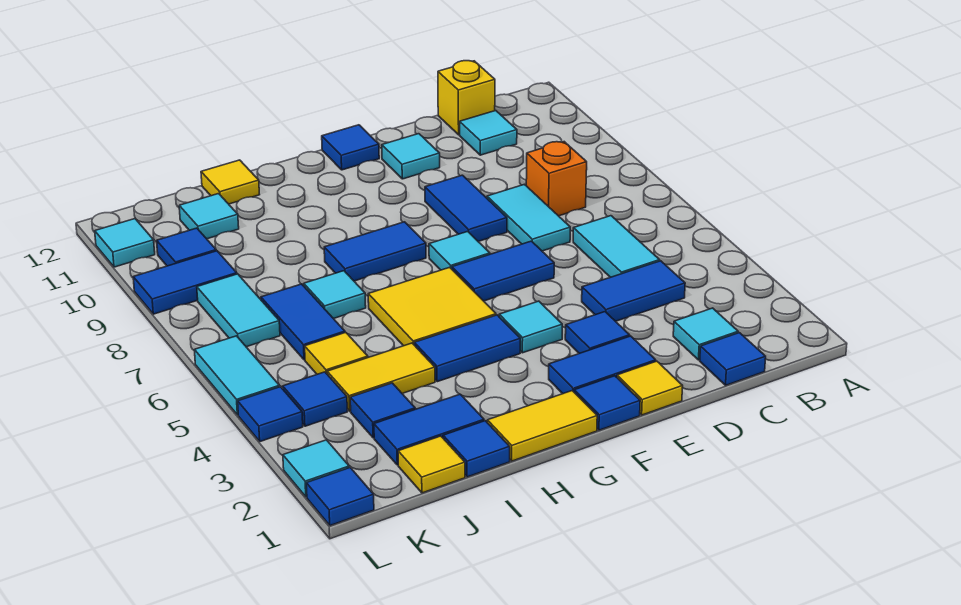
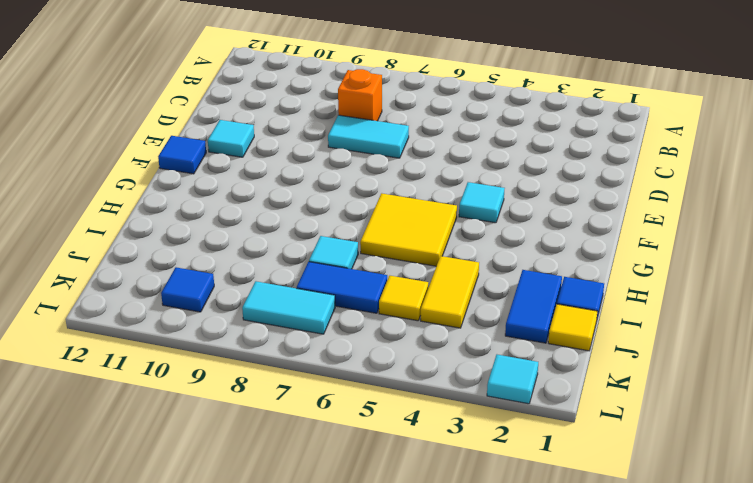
none -> blue tile C1 level 1
none -> cyan tile C2 level 1
none -> blue tile C4:D4 level 1
none -> cyan tile C5:C6 level 1

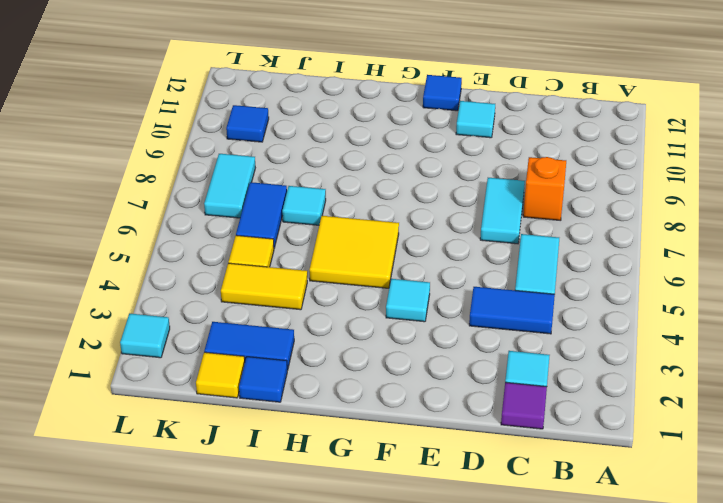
purple tile C1 level 1 -> blue tile C1 level 1
none -> cyan tile C11 level 1
none -> yellow brick C12 level 1
none -> yellow tile E1 level 1
none -> blue tile E2:F2 level 1

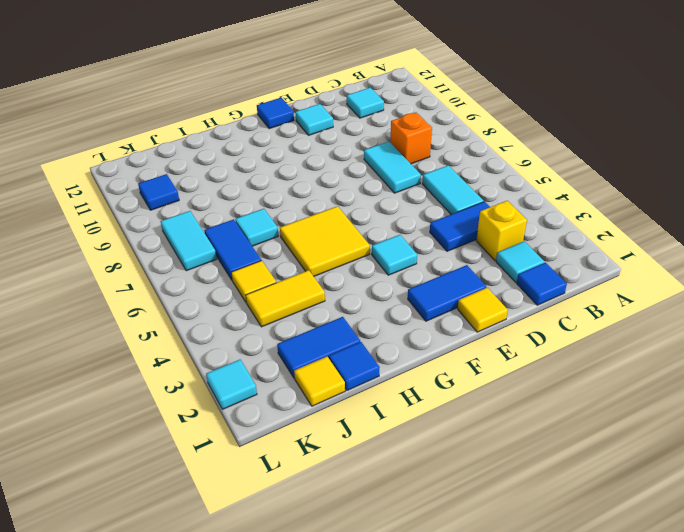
yellow brick C3 level 1 -> yellow brick C12 level 1
none -> blue tile E3 level 1
none -> blue tile E6:F6 level 1
none -> blue tile E8:E9 level 1
none -> blue tile F1 level 1

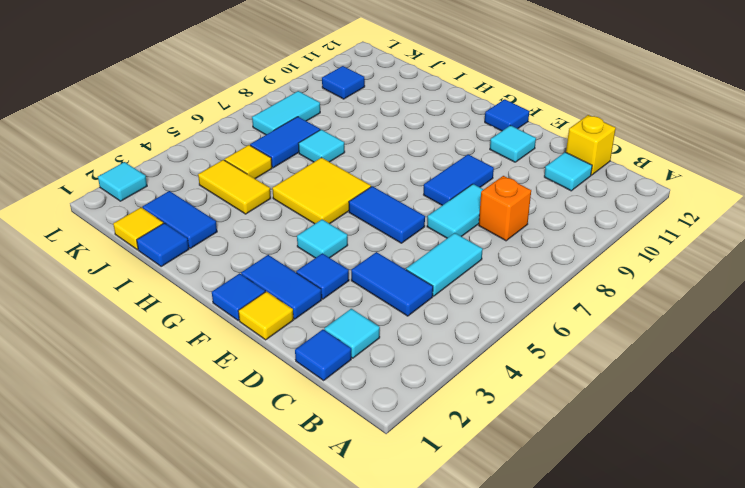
none -> cyan tile F7 level 1
none -> yellow tile G1:H1 level 1
none -> blue tile G4:H4 level 1
none -> blue tile G8:H8 level 1

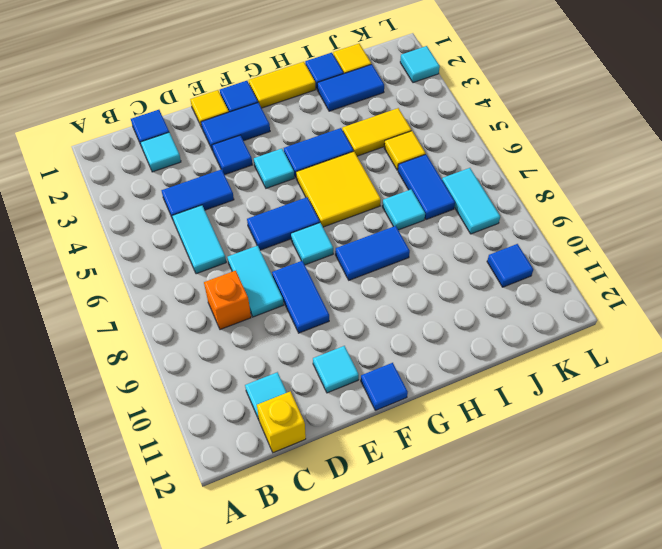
none -> yellow tile I12 level 1
none -> blue tile J3 level 1
none -> cyan tile J11 level 1
none -> blue tile K4 level 1

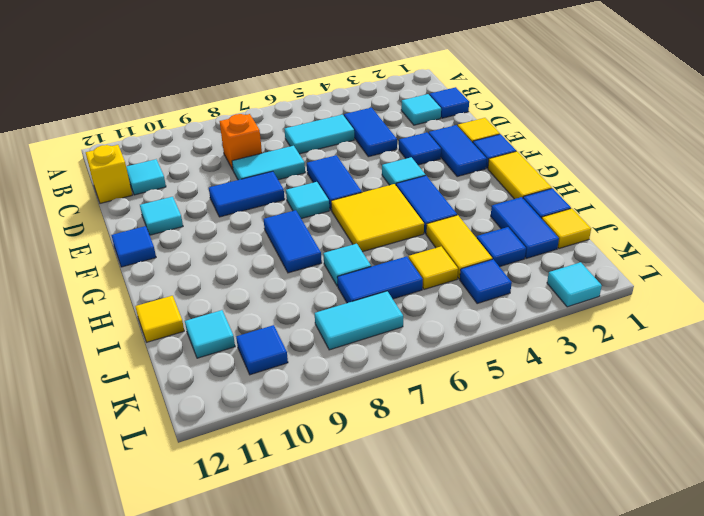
none -> blue tile K9:L9 level 1
none -> blue tile L1 level 1
none -> blue tile L4 level 1
none -> cyan tile L5:L6 level 1

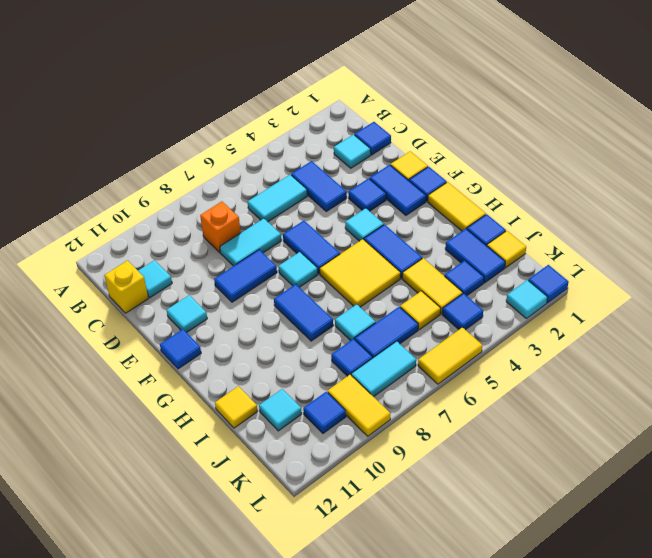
blue tile J8 level 1 -> blue tile L4 level 1
yellow tile K9:L9 level 1 -> blue tile K9:L9 level 1
yellow tile L5:L6 level 1 -> cyan tile L5:L6 level 1
none -> cyan tile L11 level 1

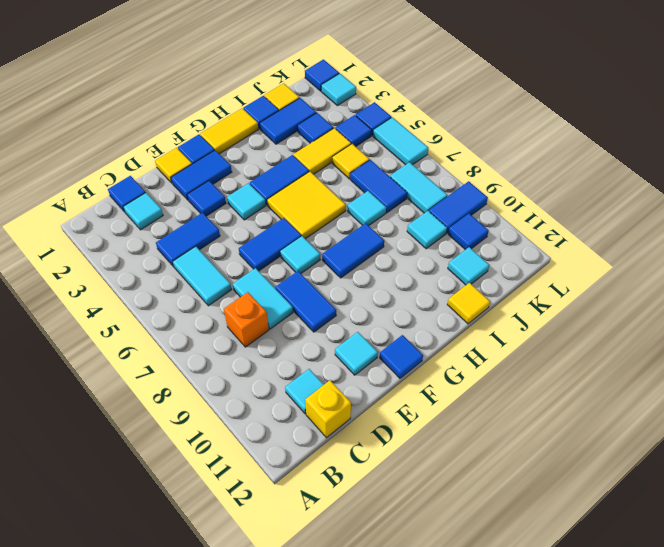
cyan tile J9 level 1 -> cyan tile L11 level 1

